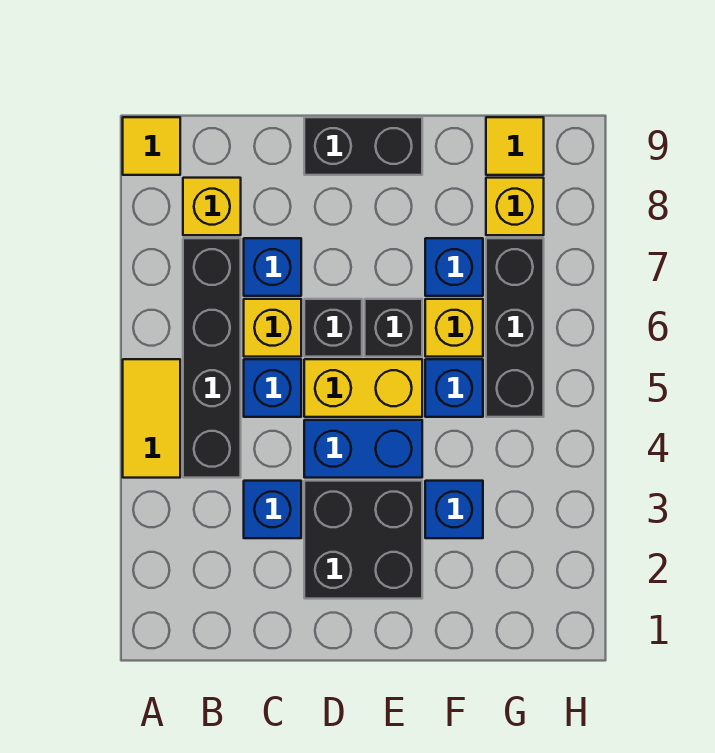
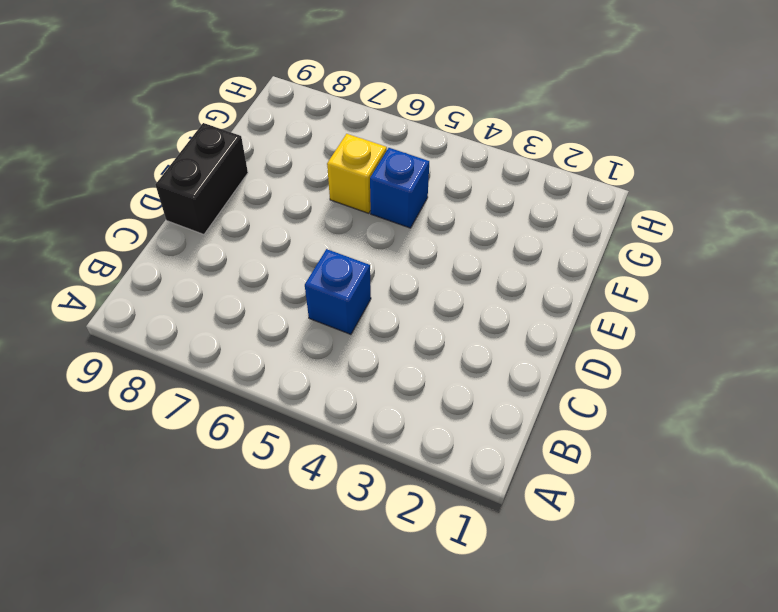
none -> yellow tile A4:A5 level 1
none -> yellow tile A9 level 1
none -> black brick B4:B7 level 1

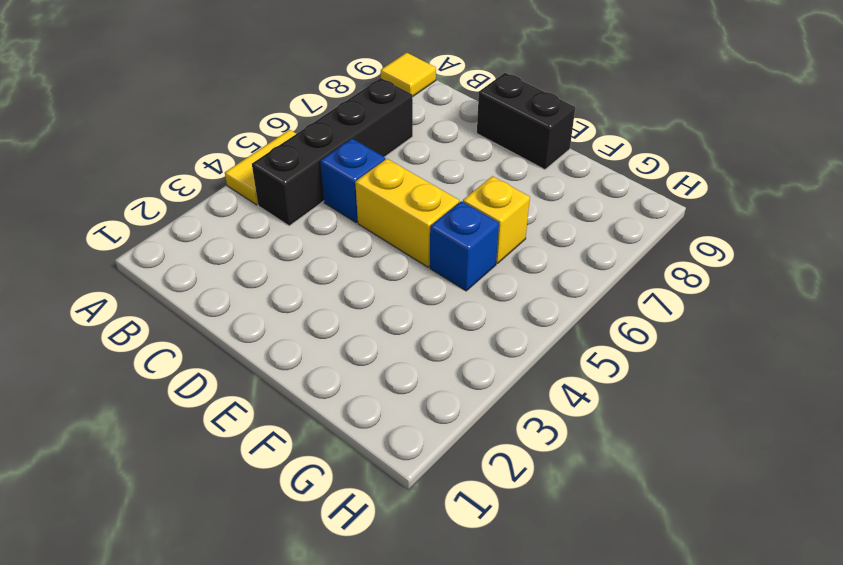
none -> yellow brick B8 level 1
none -> blue brick C3 level 1
none -> yellow brick C6 level 1

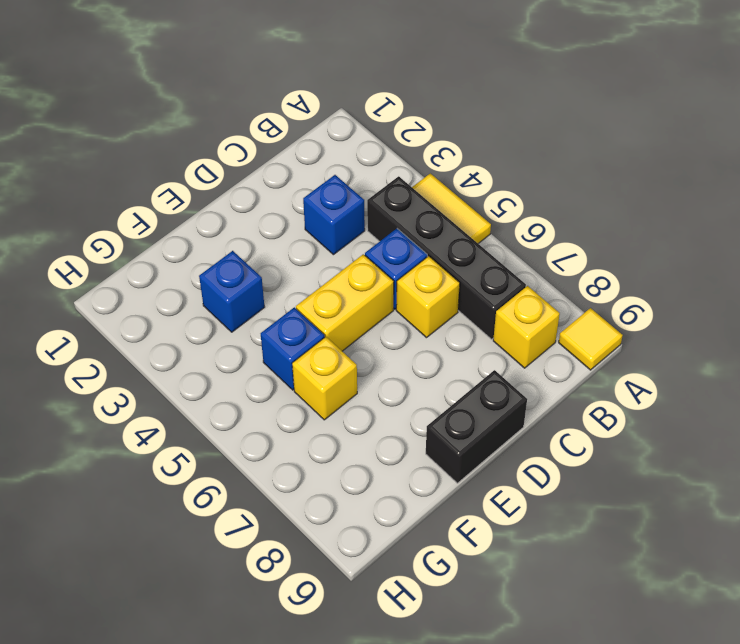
none -> blue brick C7 level 1
none -> black brick D2:E3 level 1
none -> blue brick D4:E4 level 1

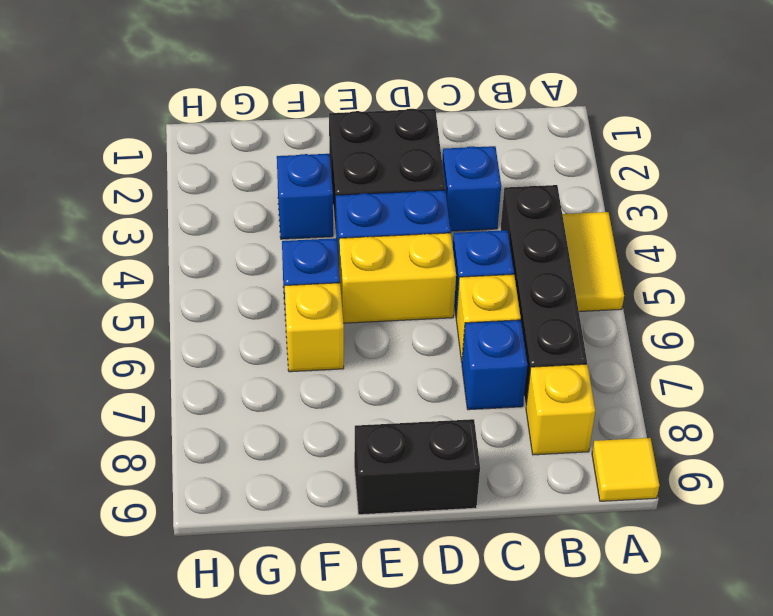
none -> black brick D6 level 1
none -> black brick E6 level 1
none -> blue brick F7 level 1

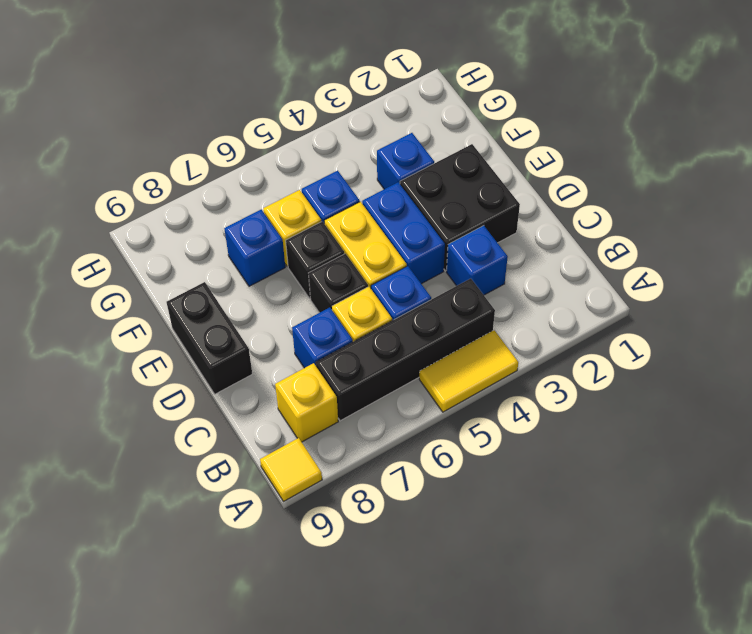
none -> black brick G5:G7 level 1
none -> yellow brick G8 level 1
none -> yellow tile G9 level 1

